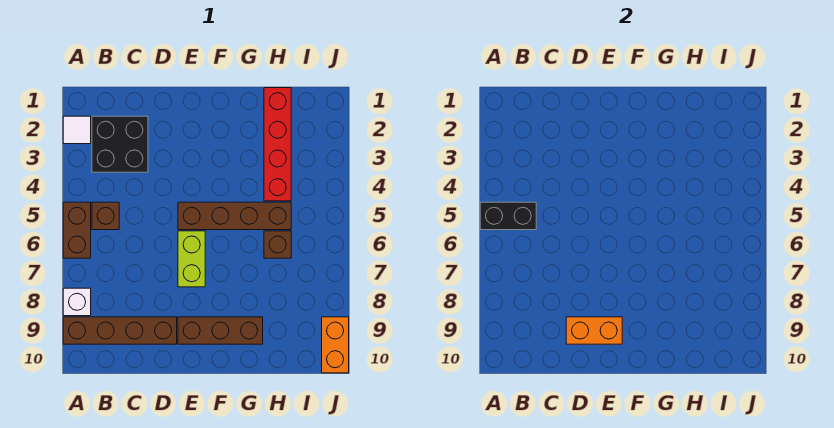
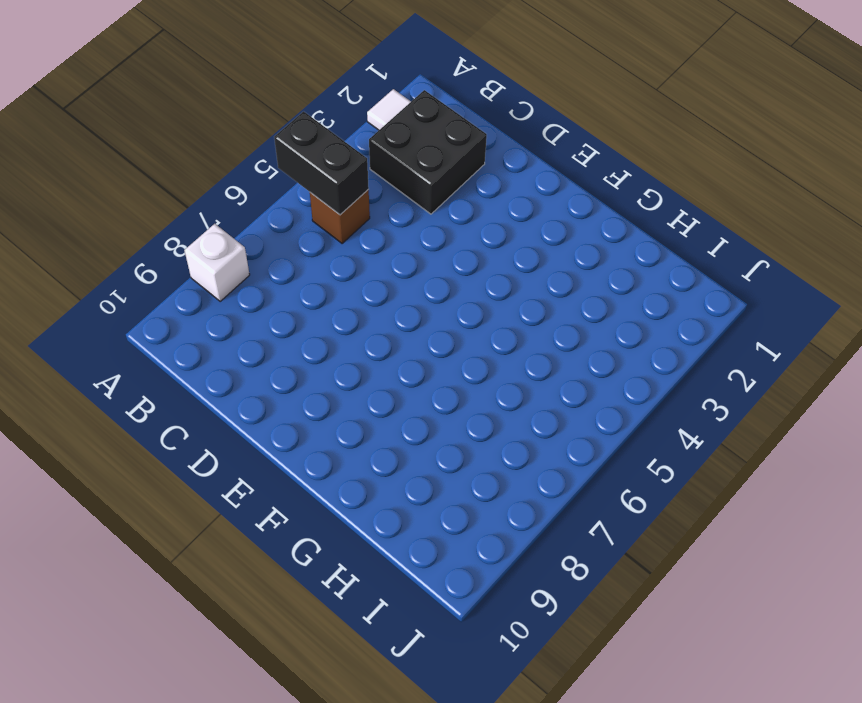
none -> brown brick A5:A6 level 1
none -> brown brick A9:D9 level 1
none -> brown brick E5:H5 level 1

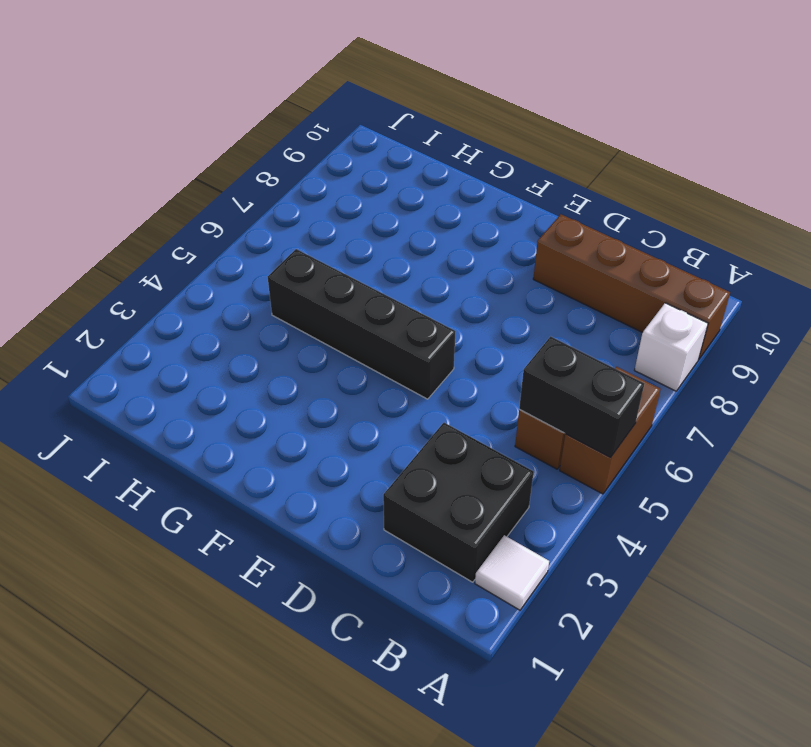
black brick E5:H5 level 1 -> brown brick E5:H5 level 1
none -> lime brick E6:E7 level 1
none -> brown brick E9:G9 level 1
none -> red brick H1:H4 level 1

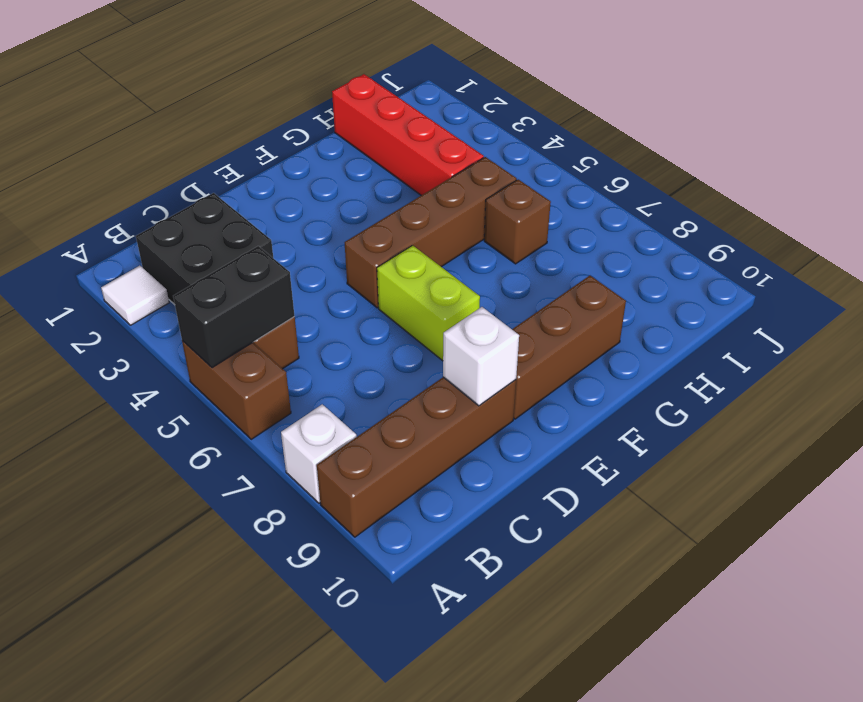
white brick D9 level 2 -> orange brick D9:E9 level 2
none -> orange brick J9:J10 level 1

